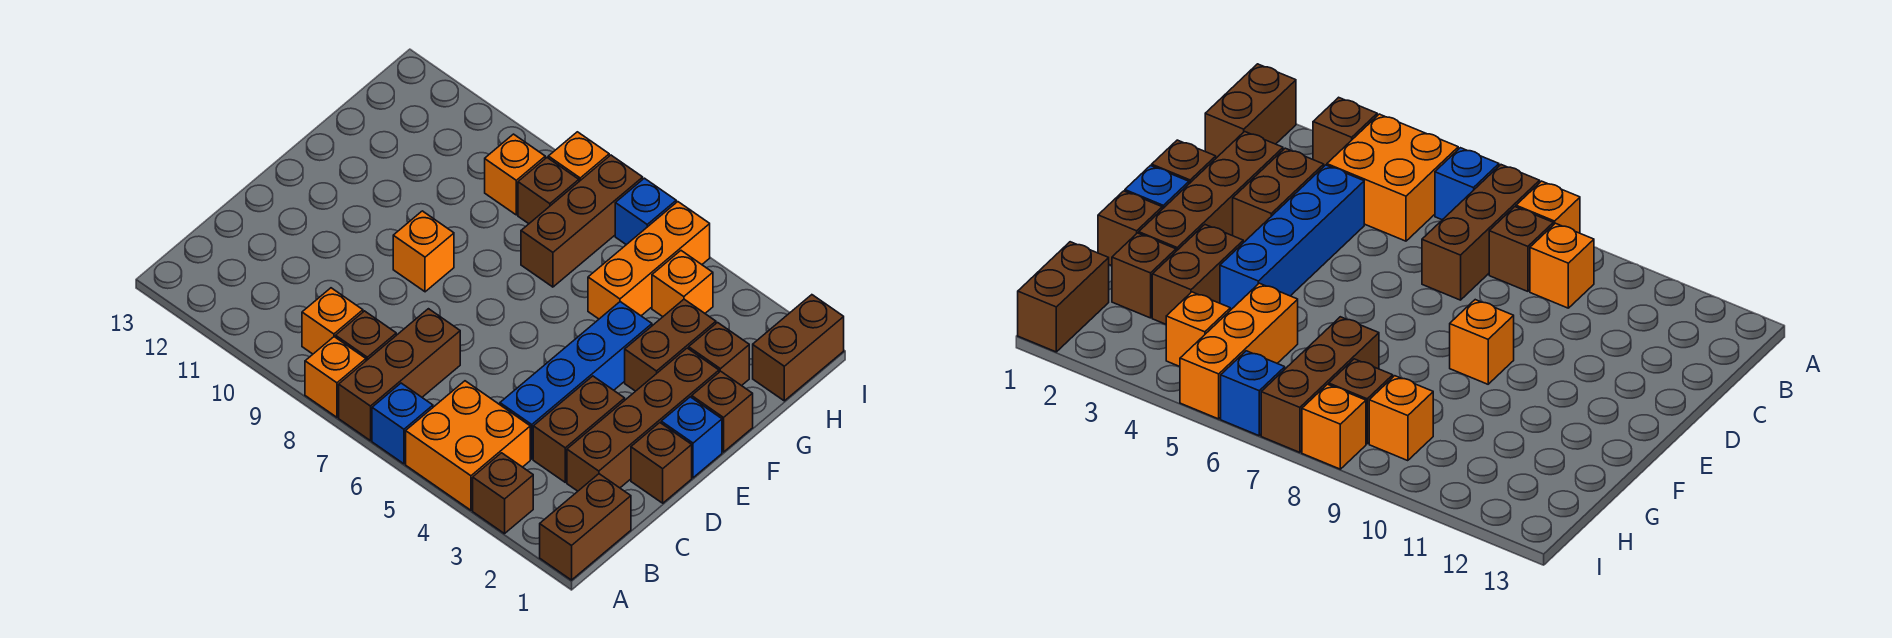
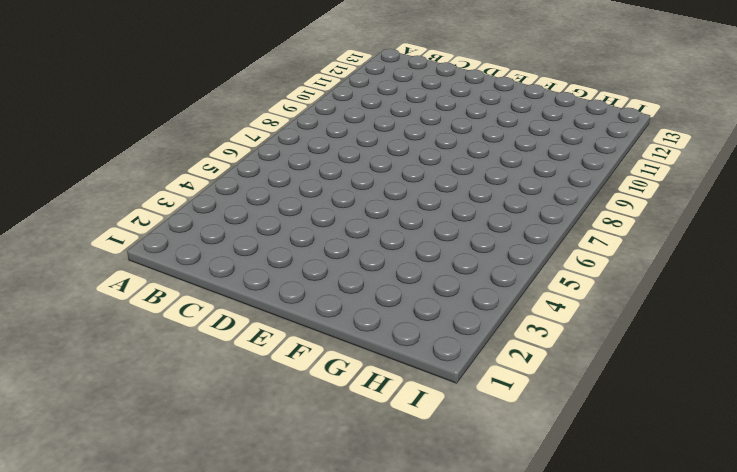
none -> brown brick A1:B1 level 1
none -> brown brick A3 level 1
none -> orange brick A4:B5 level 1

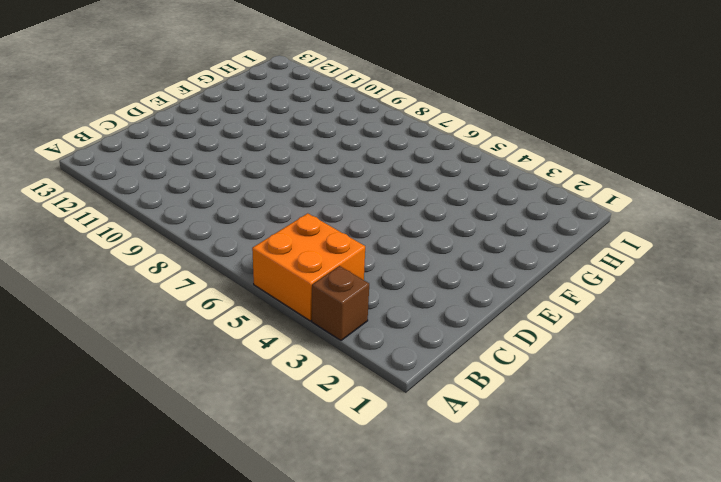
none -> brown brick A1:B1 level 1
none -> blue brick A6 level 1
none -> brown brick A7:C7 level 1

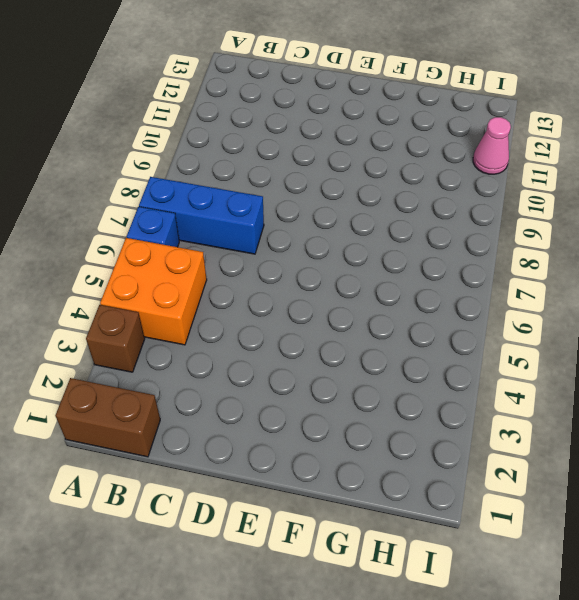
blue brick A7:C7 level 1 -> brown brick A7:C7 level 1
pink cone I11 level 1 -> none
none -> orange brick A8 level 1
none -> brown brick B8 level 1
none -> orange brick B9 level 1

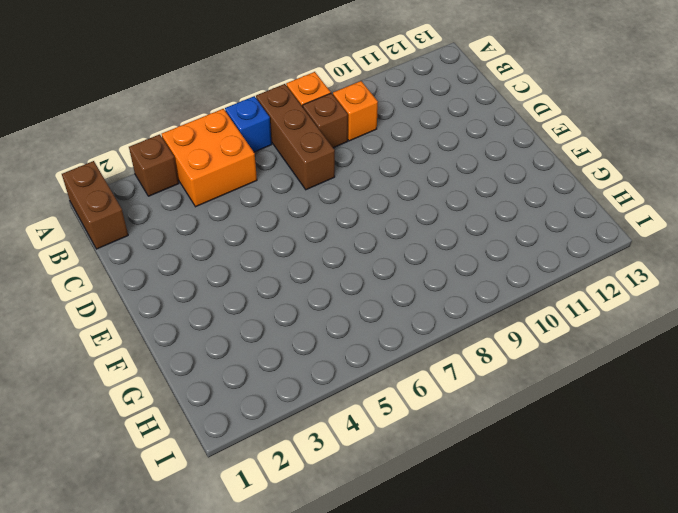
none -> brown brick C2:F2 level 1
none -> brown brick C3:D3 level 1
none -> blue brick C4:F4 level 1

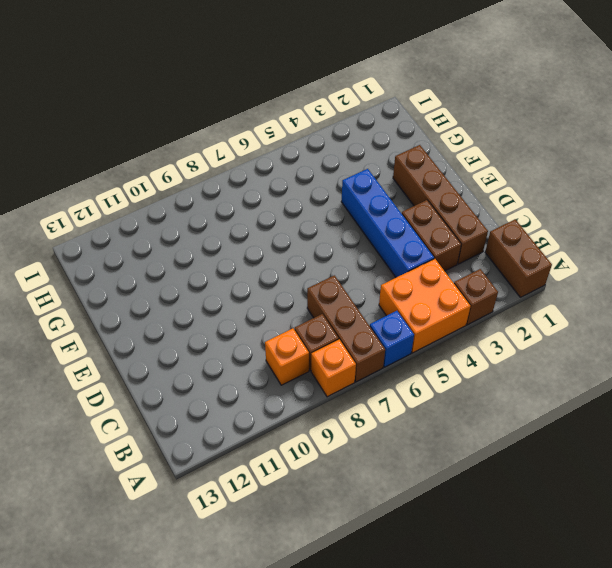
none -> brown brick D1 level 1
none -> blue brick E1 level 1
none -> orange brick E9 level 1

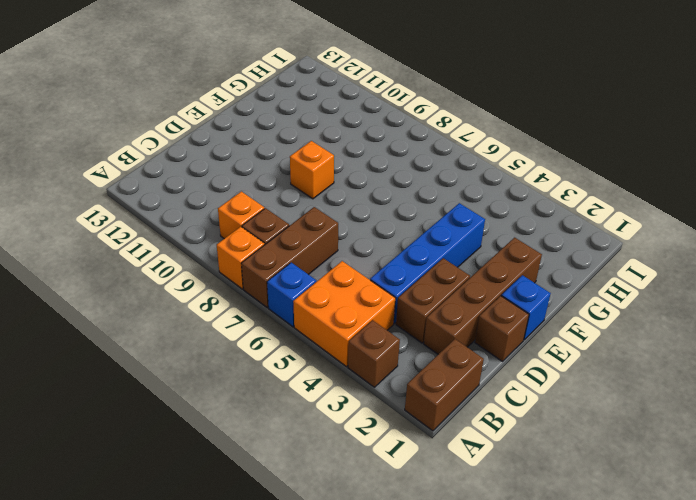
none -> brown brick F1 level 1
none -> brown brick F3:G3 level 1
none -> brown brick G2 level 1

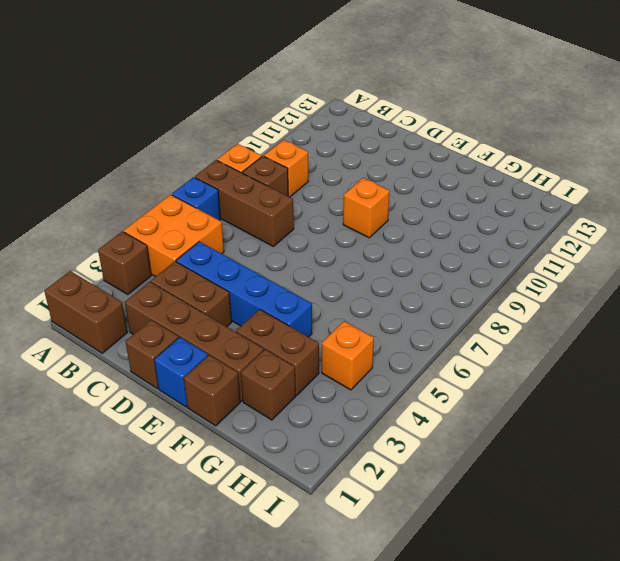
none -> orange brick G5:I5 level 1
none -> brown brick G7:I7 level 1
none -> brown brick H1:I1 level 1

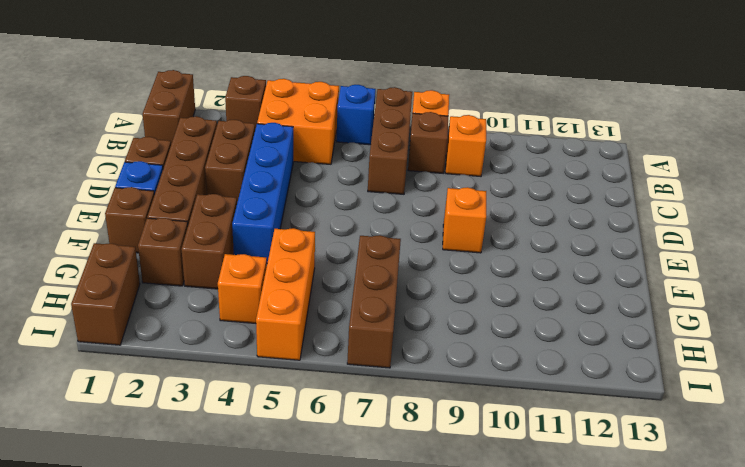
none -> brown brick H8 level 1
none -> orange brick H9 level 1
none -> blue brick I6 level 1

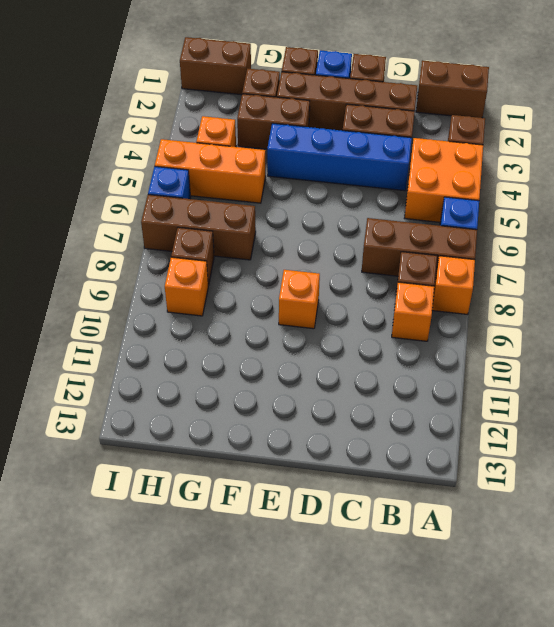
none -> orange brick I8 level 1

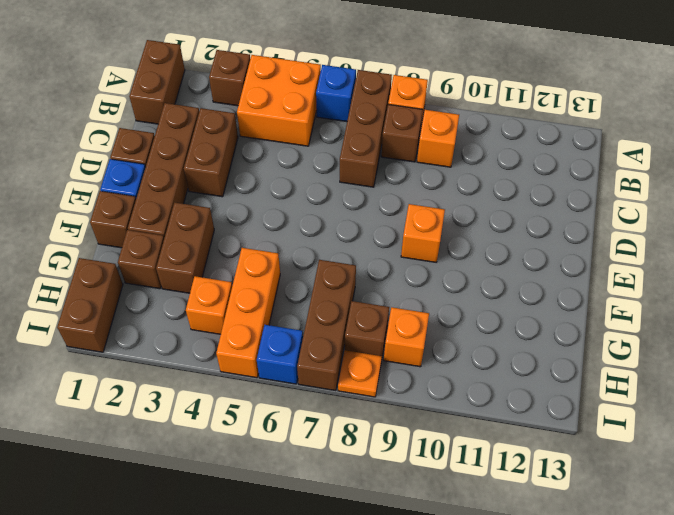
orange plate I8 level 1 -> orange brick I8 level 1
none -> blue brick C4:F4 level 1

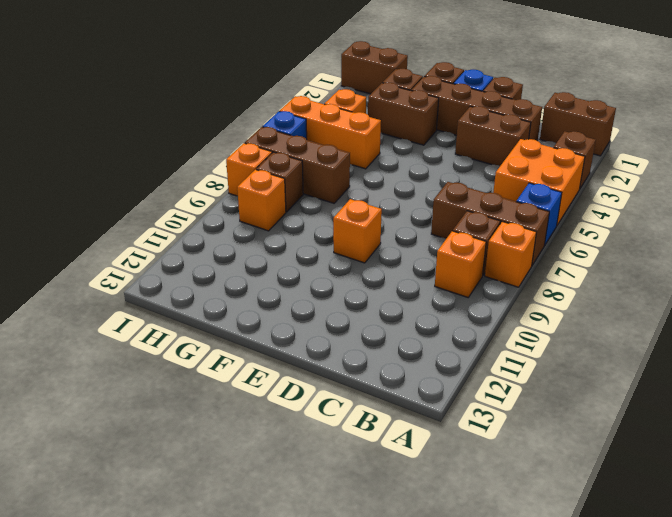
none -> blue brick C4:F4 level 1

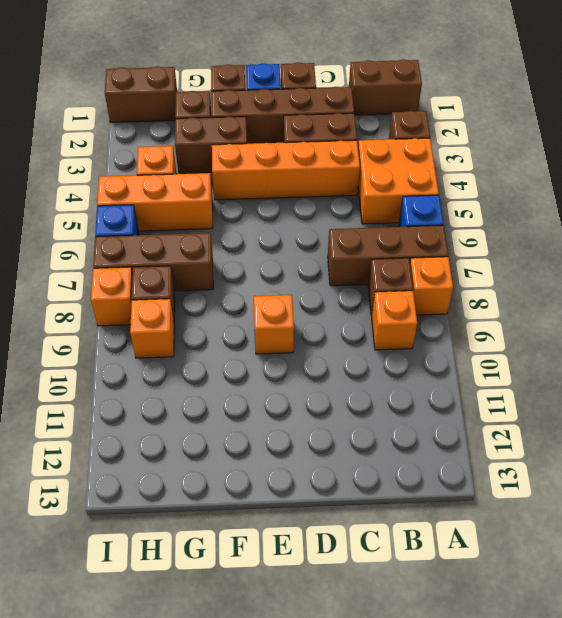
orange brick C4:F4 level 1 -> blue brick C4:F4 level 1

